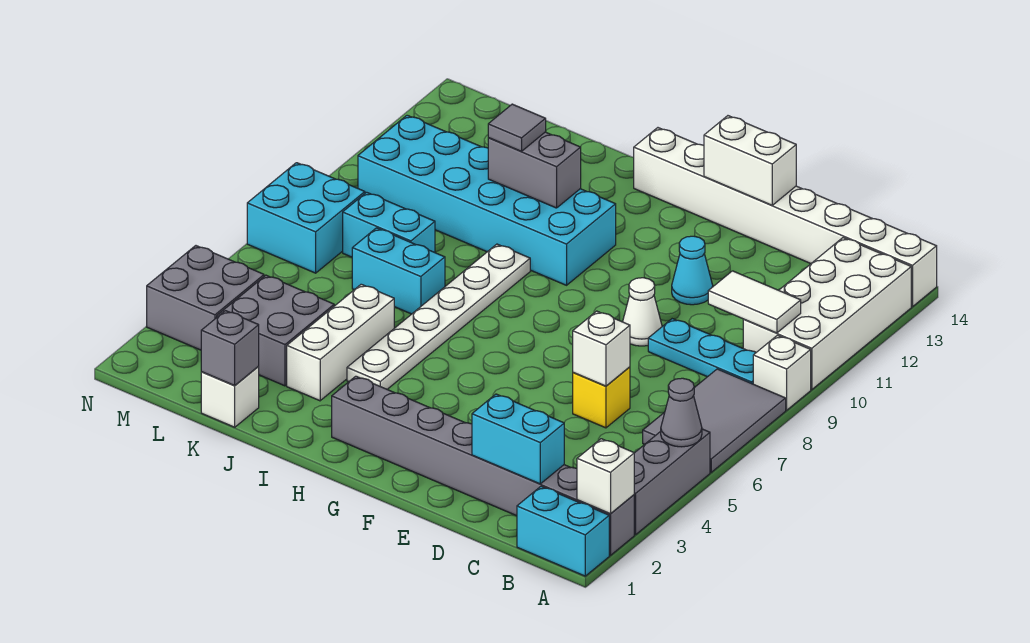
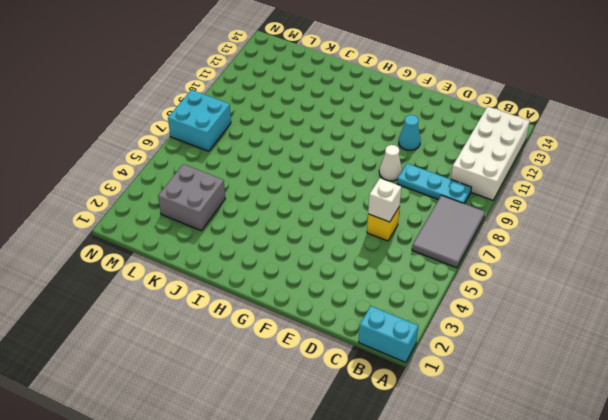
none -> grey brick A2:H2 level 1
none -> grey brick A3:A5 level 1
none -> white brick A9 level 1

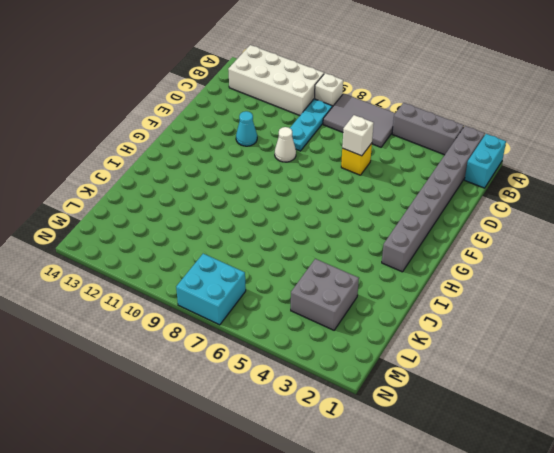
none -> white brick A14:H14 level 1
none -> cyan brick H10:M11 level 1
none -> white plate I4:I9 level 1

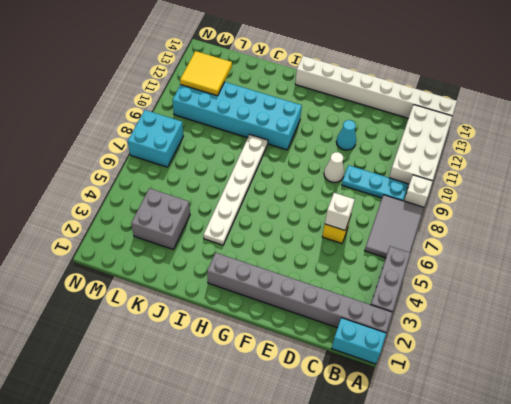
yellow tile L11:M12 level 2 -> none
none -> white brick J3:J5 level 1
none -> cyan brick J7:K7 level 1
none -> white brick K1 level 1

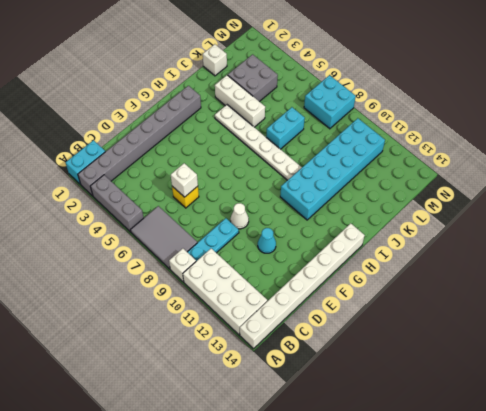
none -> cyan brick K8:L8 level 1
none -> grey brick M3:N4 level 1
none -> white brick A2 level 2

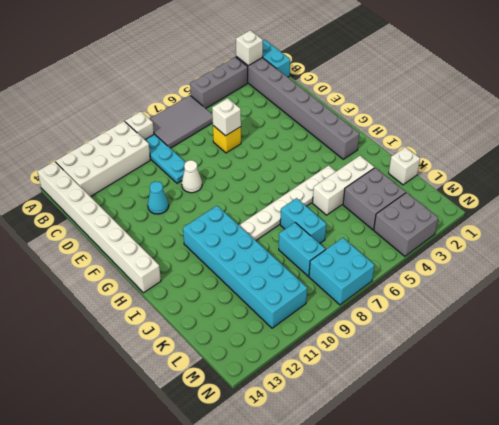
none -> grey cone A5 level 2
none -> white tile B10:C10 level 2
none -> cyan brick C2:D2 level 2

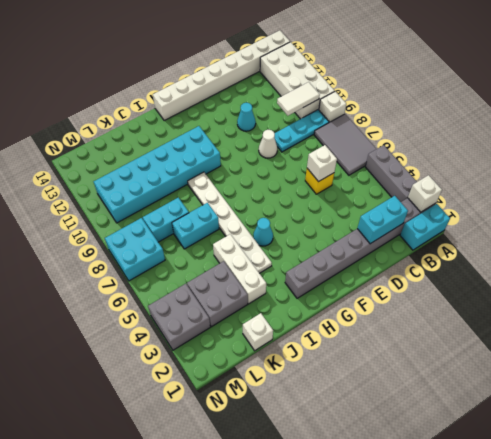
cyan cone H5 level 1 -> none
none -> grey cone A5 level 2
none -> white brick E14:F14 level 2
none -> grey brick I11:J11 level 2

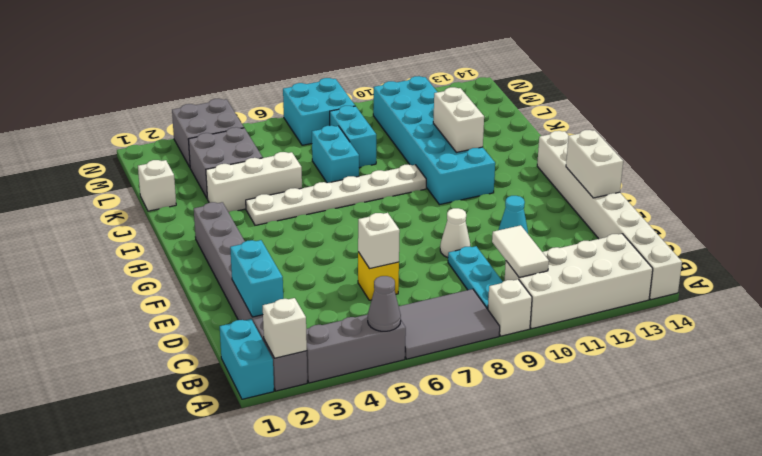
white brick I11:J11 level 2 -> grey brick I11:J11 level 2
none -> grey brick K1 level 2
none -> grey tile J11 level 3

